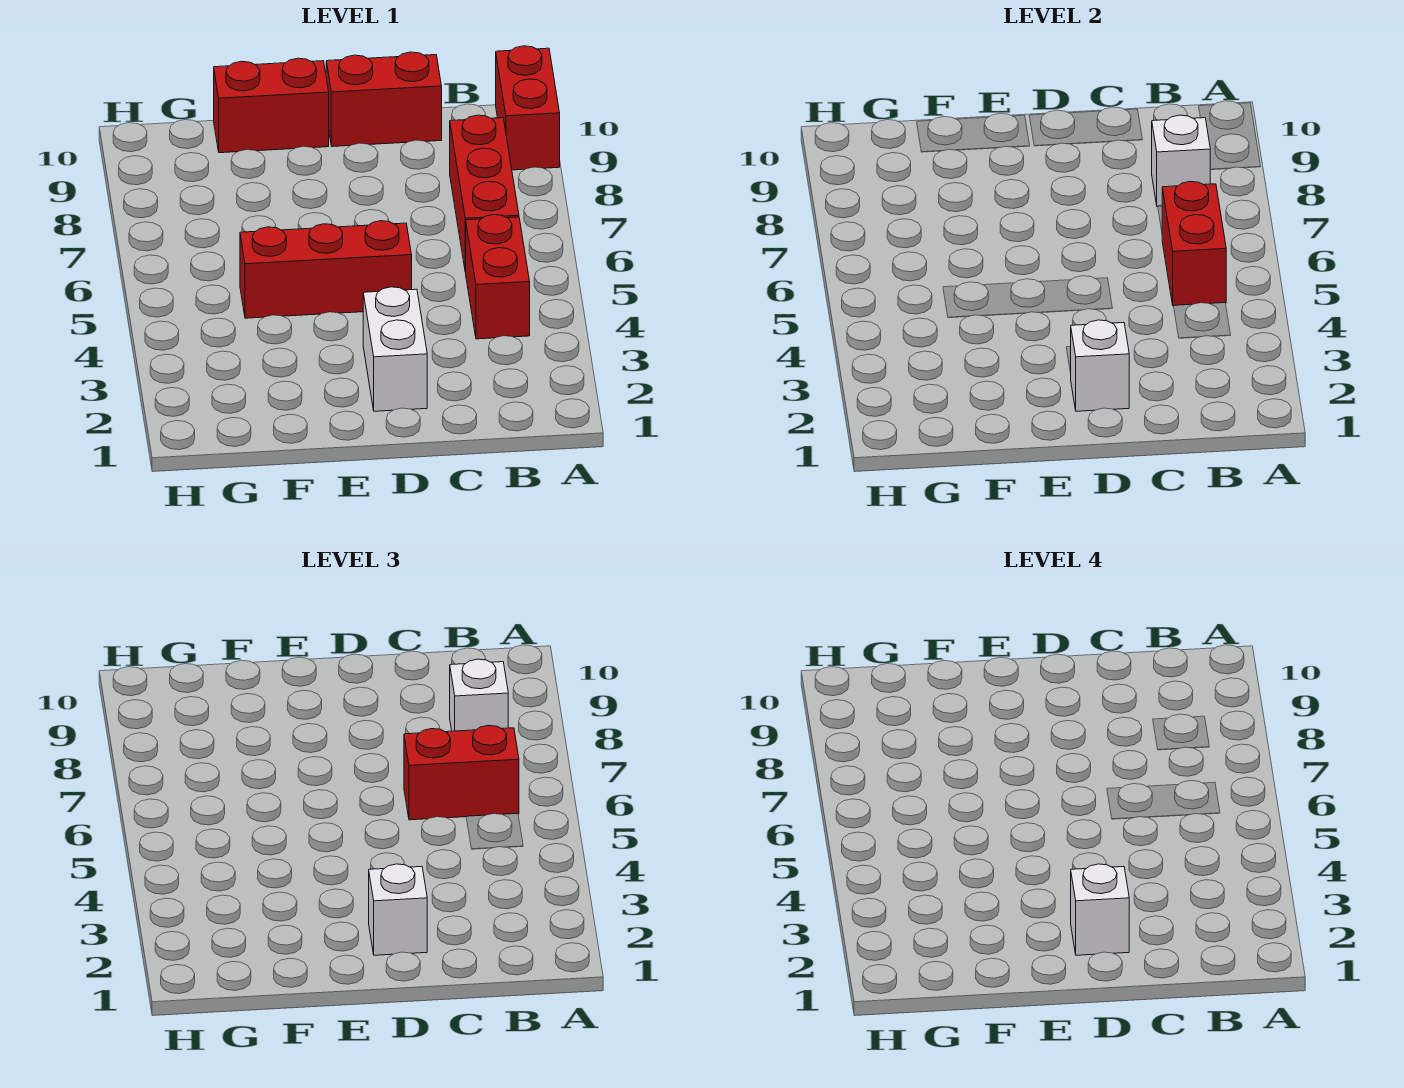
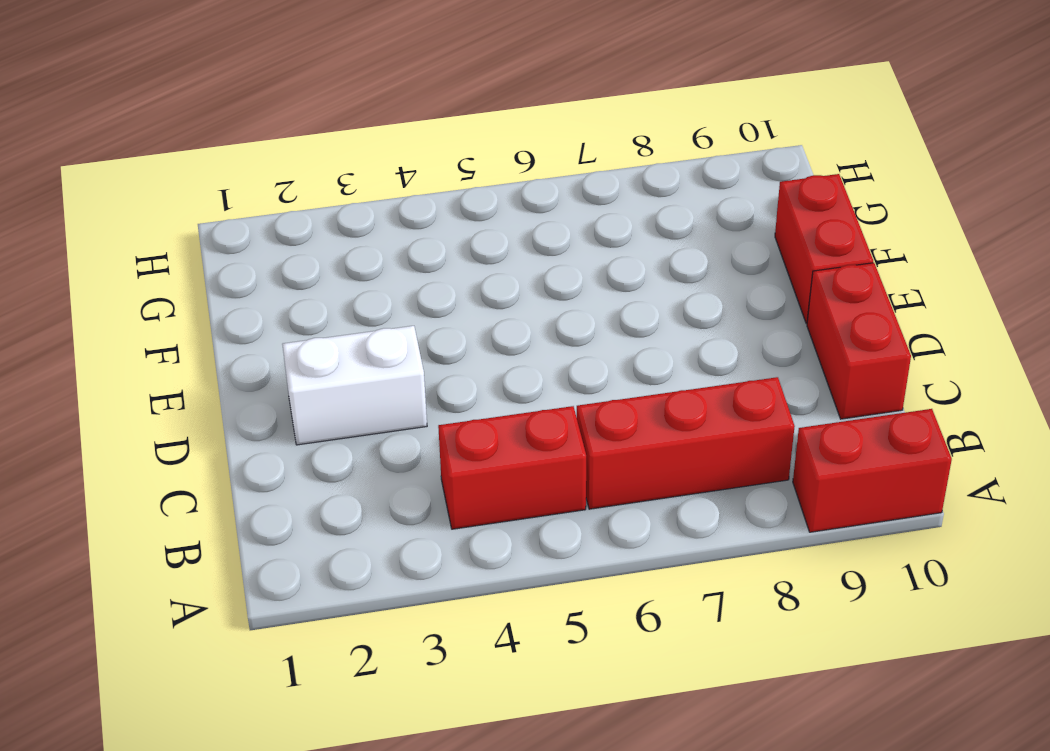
none -> red brick D5:F5 level 1
none -> red brick B5:B6 level 2
none -> white brick B8 level 2

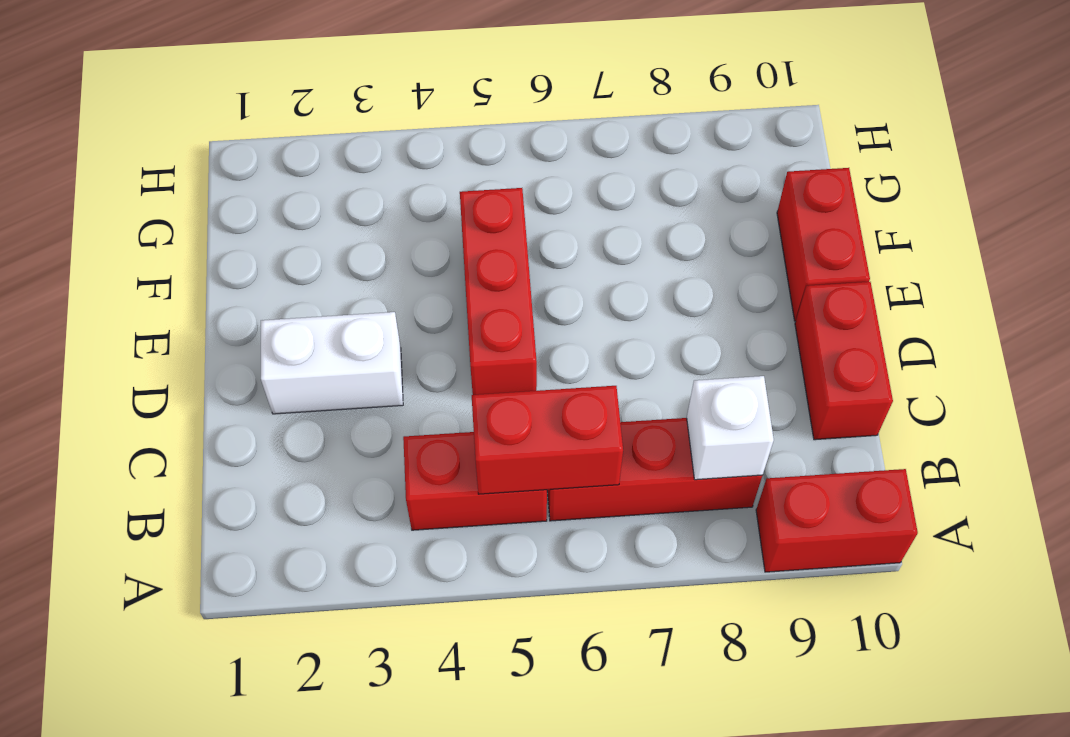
none -> white brick D2 level 2
none -> red brick B6:C6 level 3
none -> white brick B8 level 3

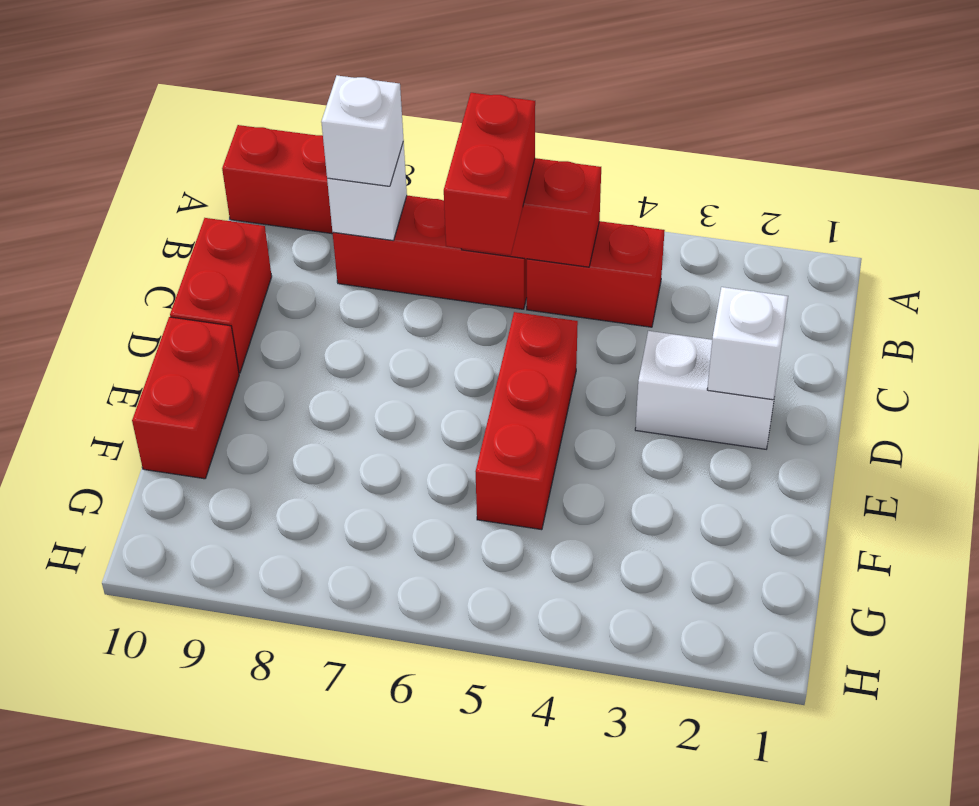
none -> white brick D2 level 3
none -> white brick D2 level 4

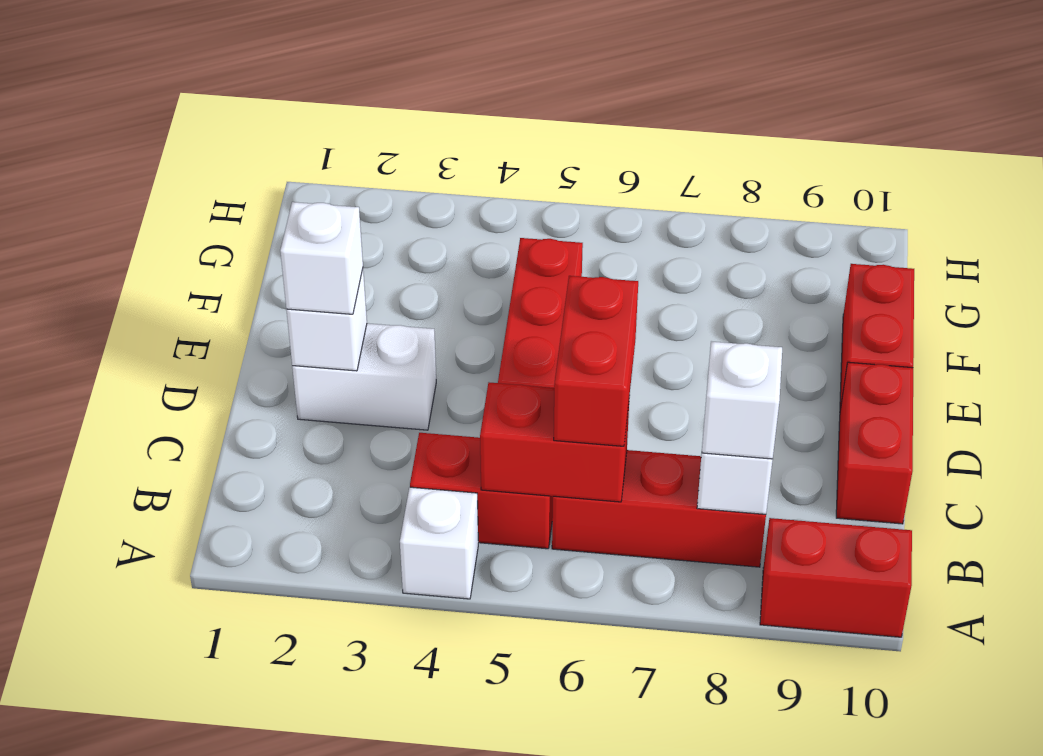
white brick A4 level 1 -> white brick D2 level 4

